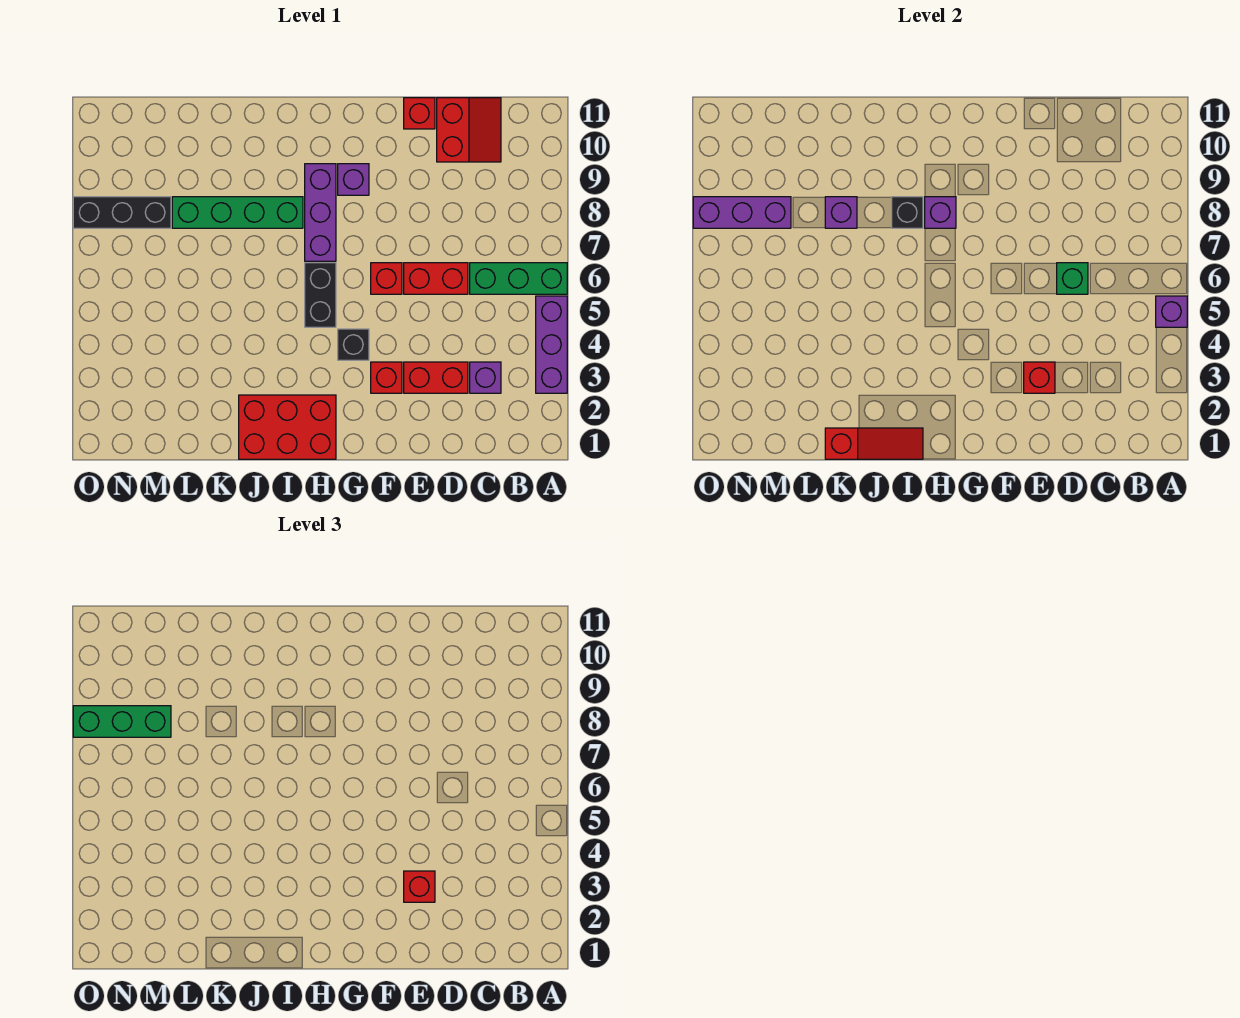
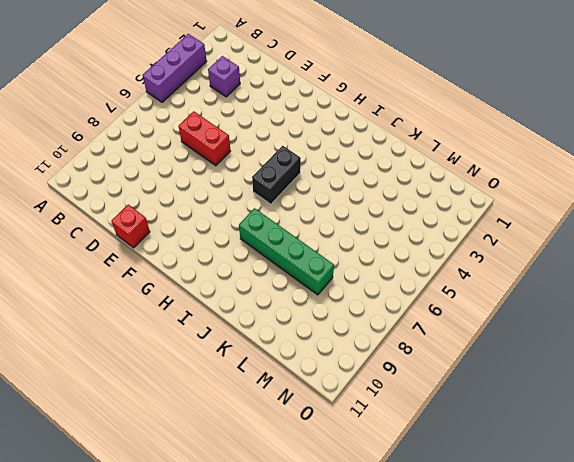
none -> green brick A6:C6 level 1
none -> red slope C10:D11 level 1 top D
none -> red brick D3:E3 level 1

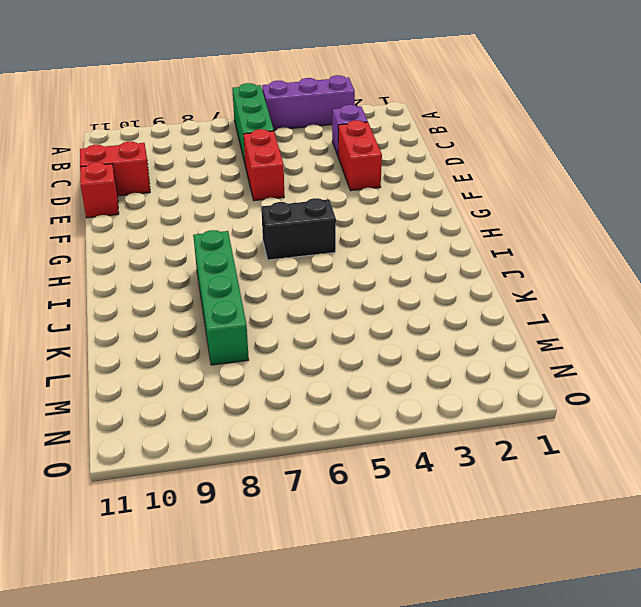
none -> red brick F3 level 1
none -> red brick F6 level 1
none -> black brick G4 level 1

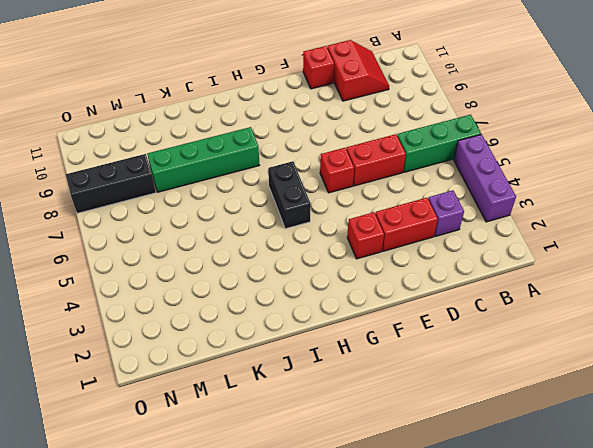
none -> black brick G4 level 1
none -> purple brick G9 level 1
none -> red brick H1:J2 level 1

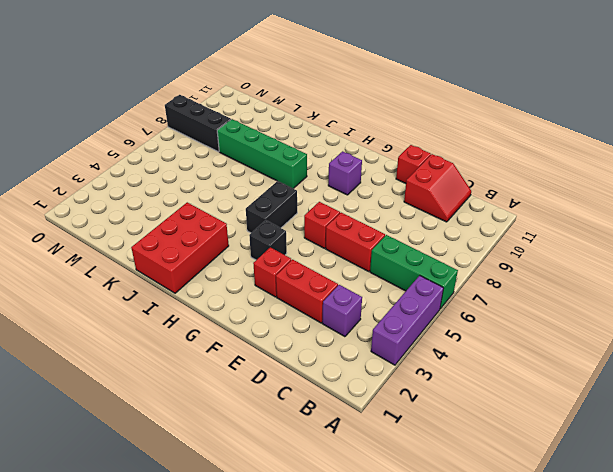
red brick I1:J3 level 1 -> red brick H1:J2 level 1
none -> purple brick H7:H9 level 1
none -> purple brick A5 level 2
none -> green brick D6 level 2

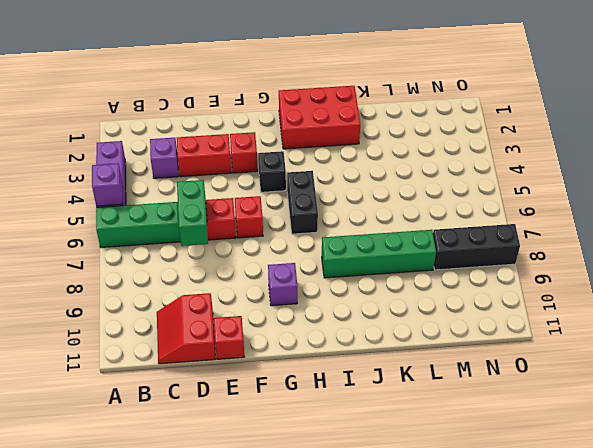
green brick D6:D7 level 2 -> green brick D6 level 2
none -> purple brick H7:H9 level 1
none -> red brick E3 level 2
none -> purple brick H8 level 2

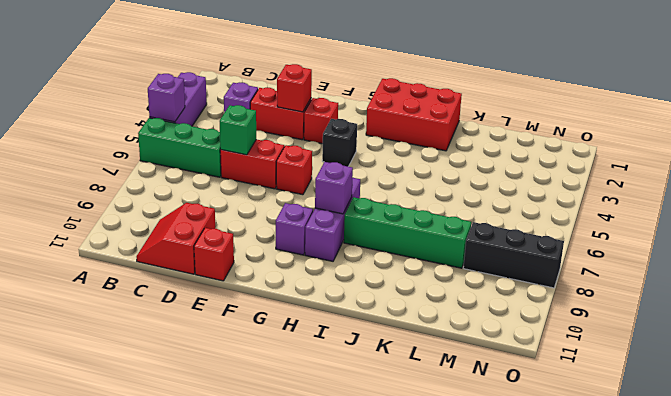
none -> black brick H5:H6 level 1
none -> red slope I1:K1 level 2 top K
none -> black brick I8 level 2

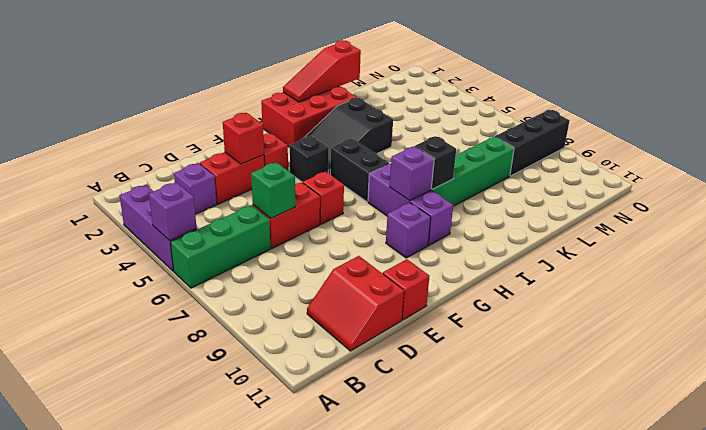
black slope H3:J4 level 1 top J -> none
none -> purple brick K8 level 2
none -> purple brick M8:O8 level 2
none -> red brick E3 level 3

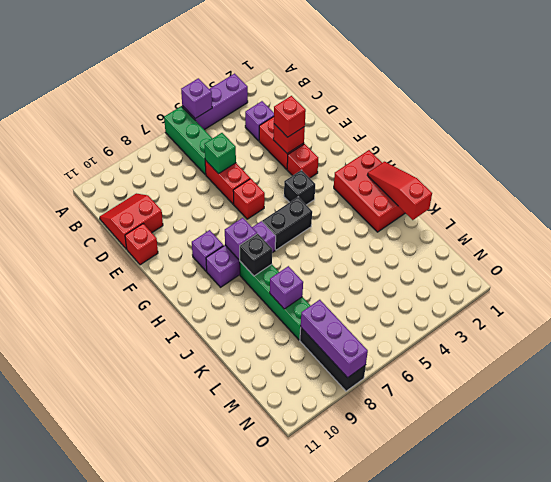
none -> green brick M8:O8 level 3

